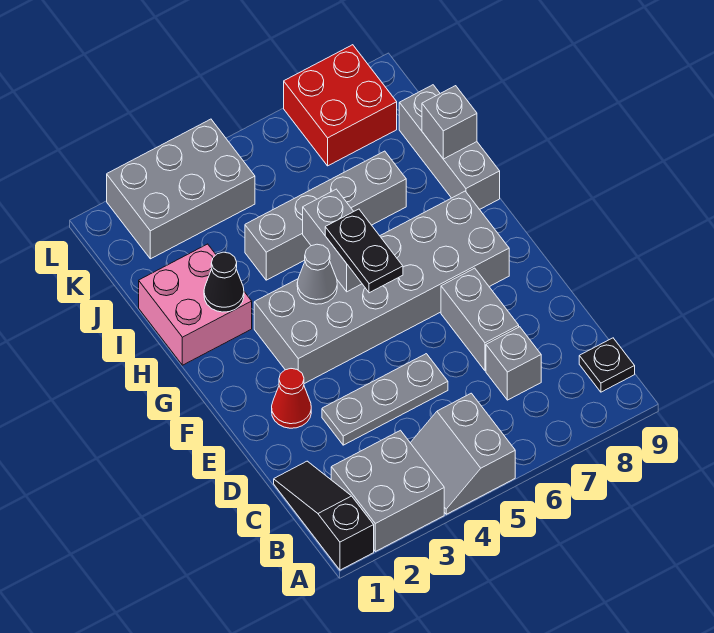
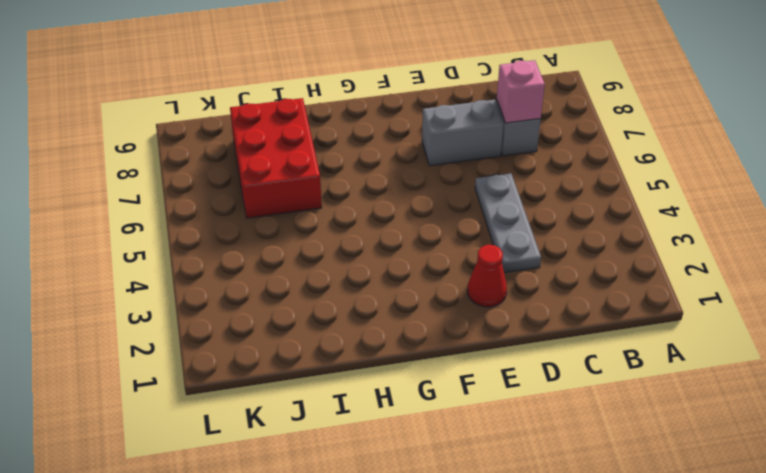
pink brick C7 level 2 -> none
red brick I6:J8 level 1 -> grey brick I4:I7 level 1
none -> black slope A1:C1 level 1 top A
none -> grey brick A2:B3 level 1
none -> grey slope A4:B5 level 1 top 5

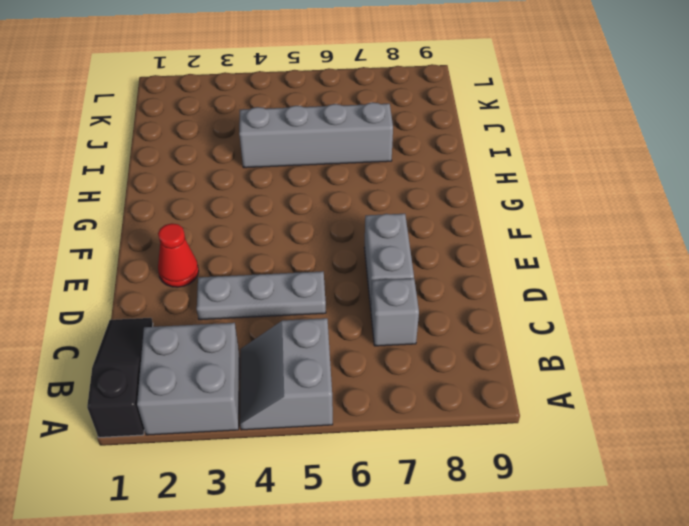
none -> black plate B9 level 1
none -> grey brick F3:G8 level 1
none -> pink brick H1:I2 level 1

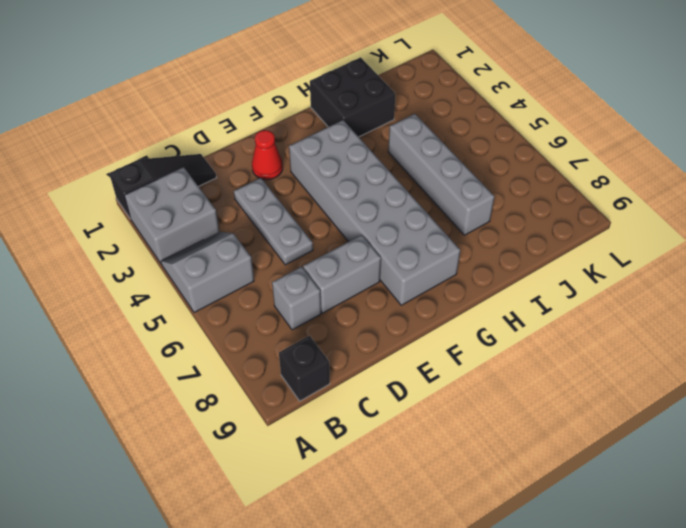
black brick B9 level 1 -> black plate B9 level 1
black brick H1:I2 level 1 -> pink brick H1:I2 level 1
none -> grey brick H9:J9 level 1
none -> grey brick K2:L4 level 1
none -> red brick K7:L8 level 1

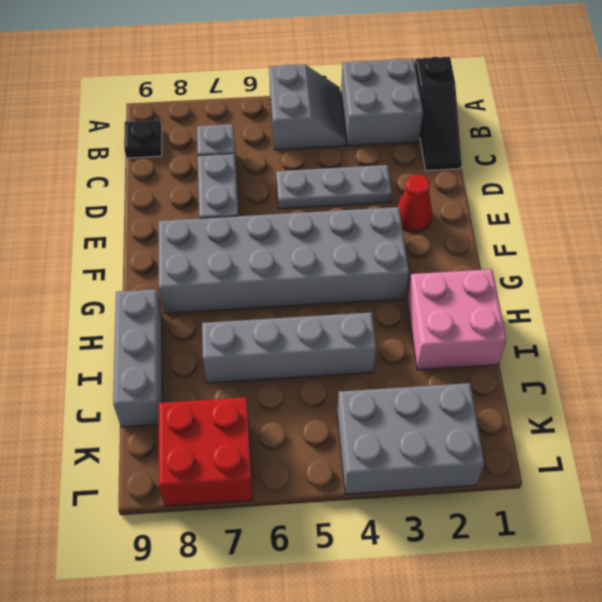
none -> grey cone G4 level 2
none -> grey brick G5:H5 level 2
none -> black cone H2 level 2

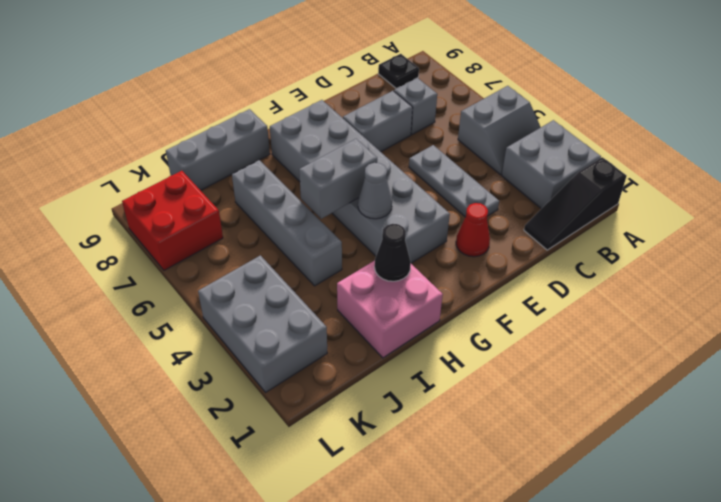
none -> grey brick I9 level 2
none -> black plate F5:G5 level 3

